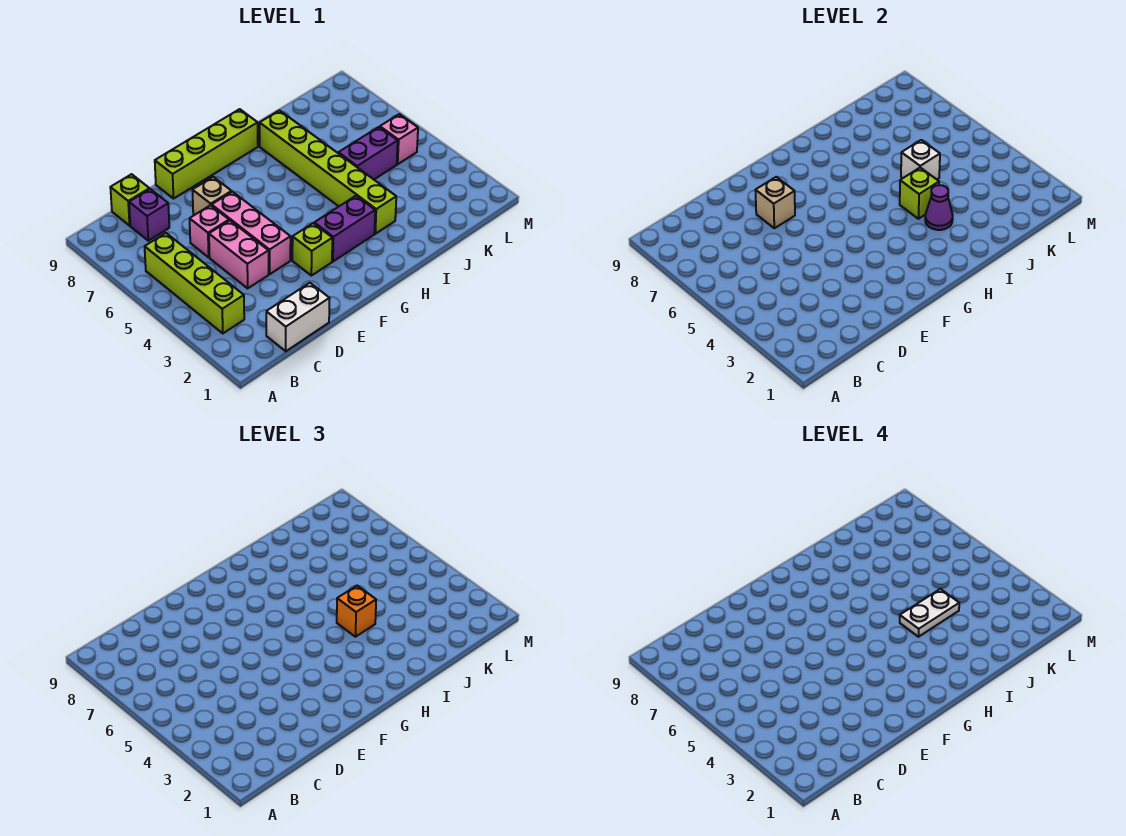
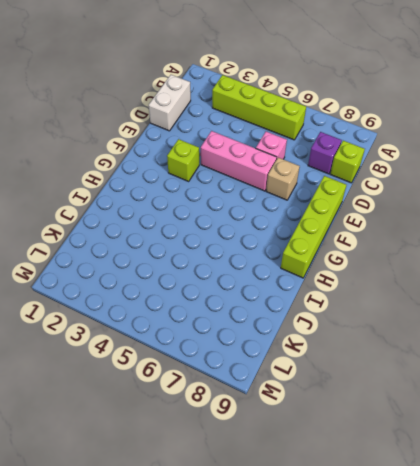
none -> pink brick D4:D5 level 1
none -> purple brick G3:H3 level 1
none -> lime brick I3:I8 level 1

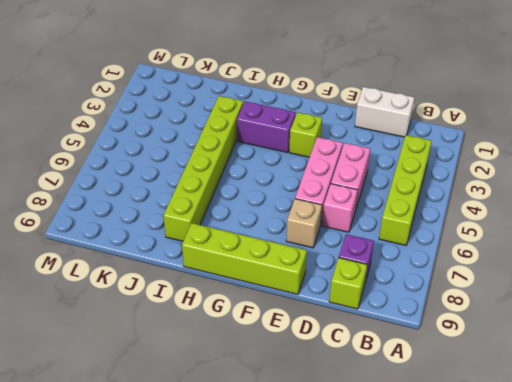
none -> purple brick J5:K5 level 1
none -> pink brick L5 level 1
none -> tan brick E7 level 2

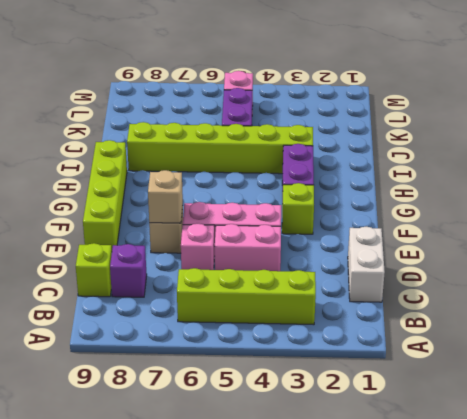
none -> purple cone I3 level 2
none -> lime brick I4 level 2
none -> white brick J5 level 2

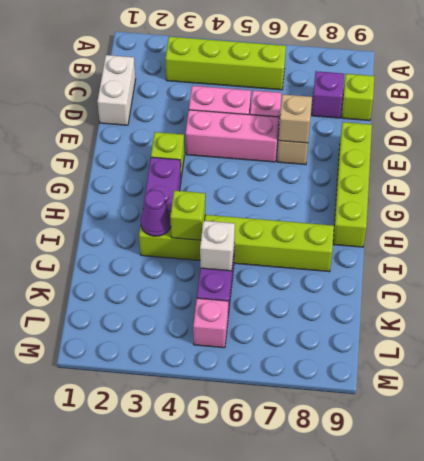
none -> orange brick I4 level 3
none -> white plate I4:J4 level 4

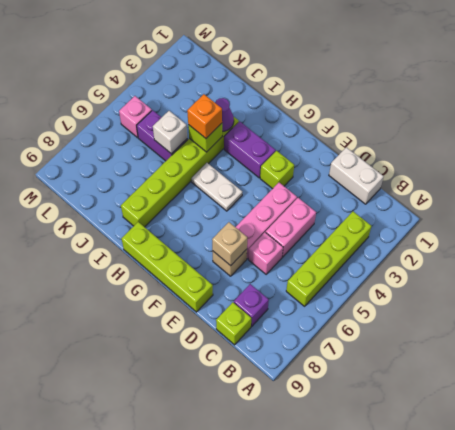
white plate G5:H5 level 1 -> white plate I4:J4 level 4

